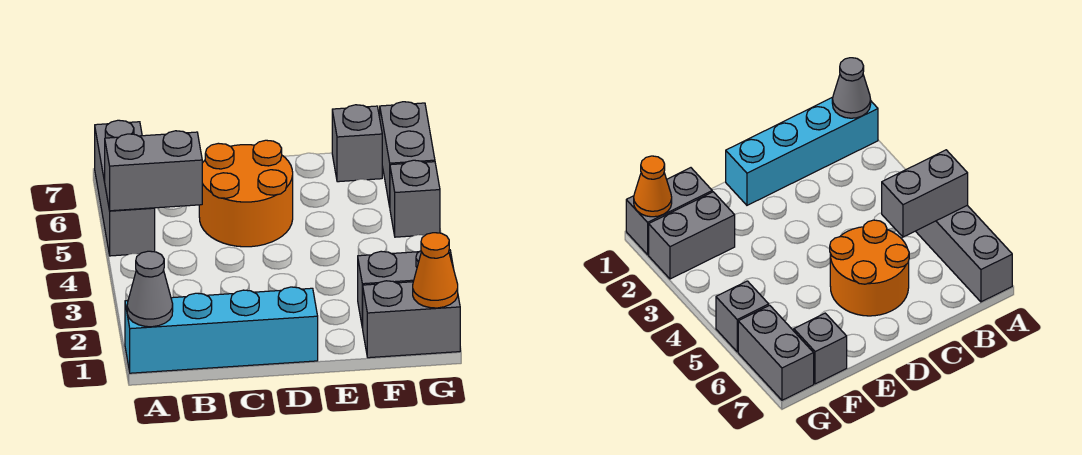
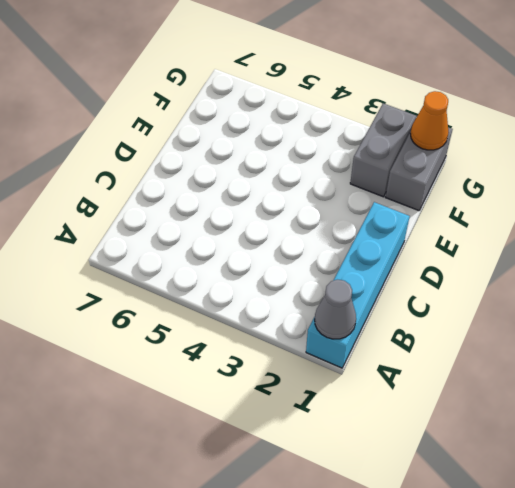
none -> grey brick A5:A7 level 1
none -> orange round brick C5:D6 level 1

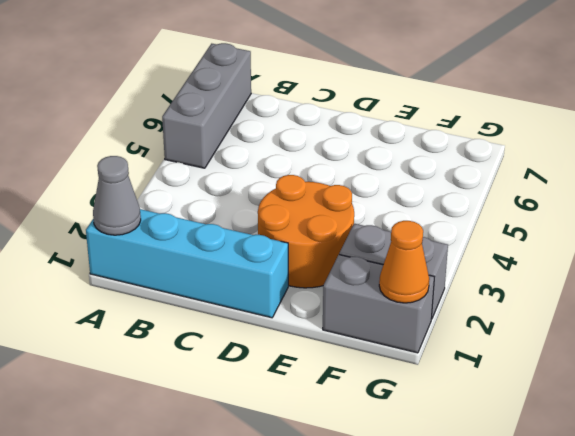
orange round brick D2:E3 level 1 -> orange round brick C5:D6 level 1
none -> grey brick F7 level 1
none -> grey brick G5 level 1

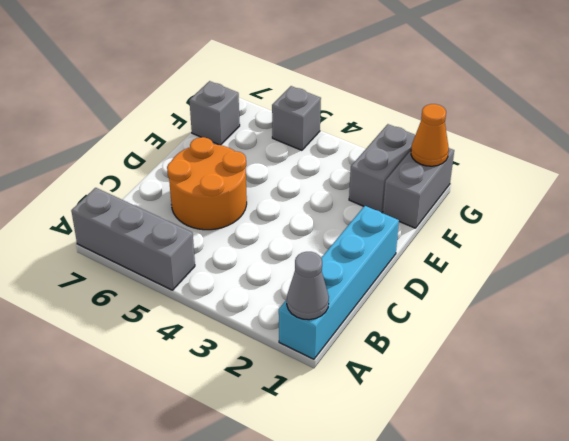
none -> grey brick G6:G7 level 1
none -> grey brick A5:B5 level 2

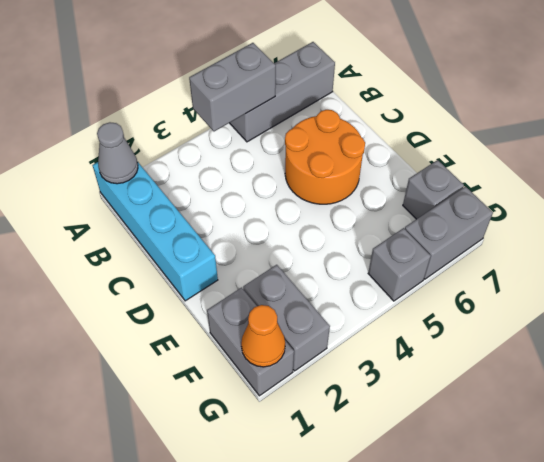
grey brick A4:A5 level 2 -> grey brick A5:B5 level 2

